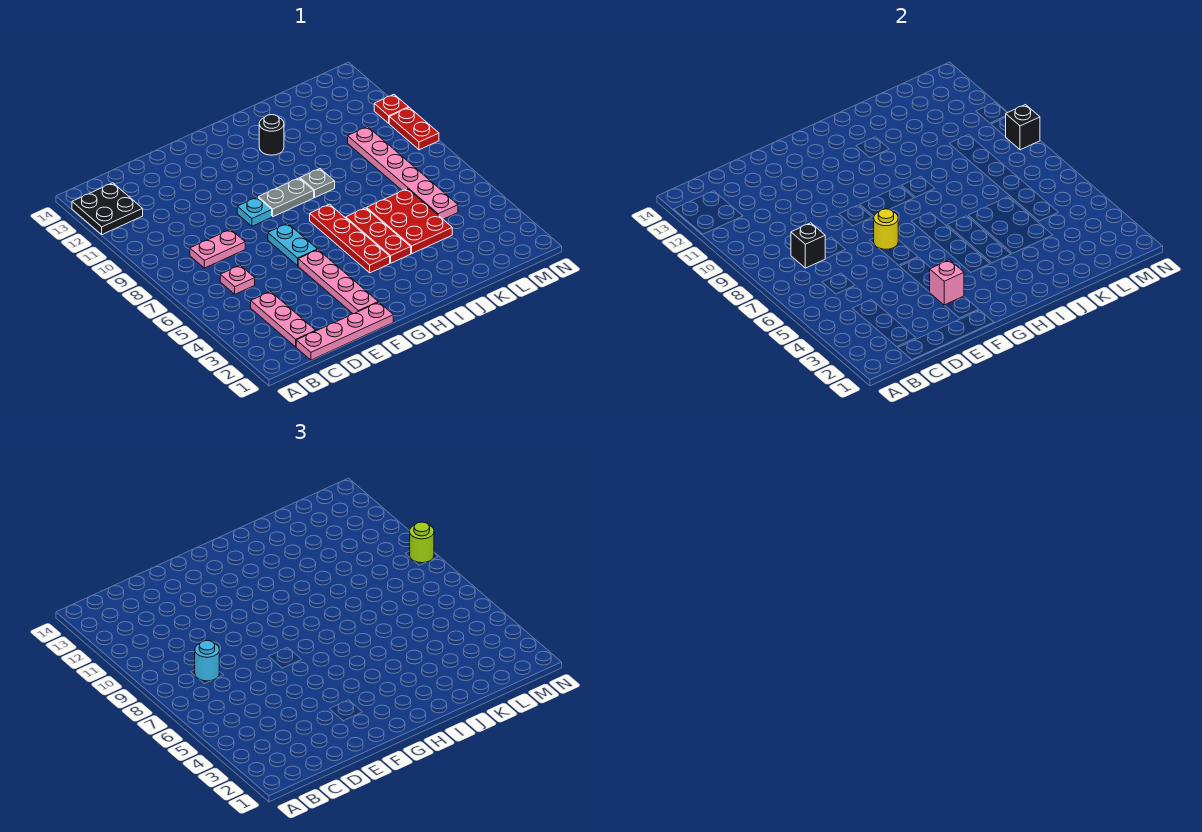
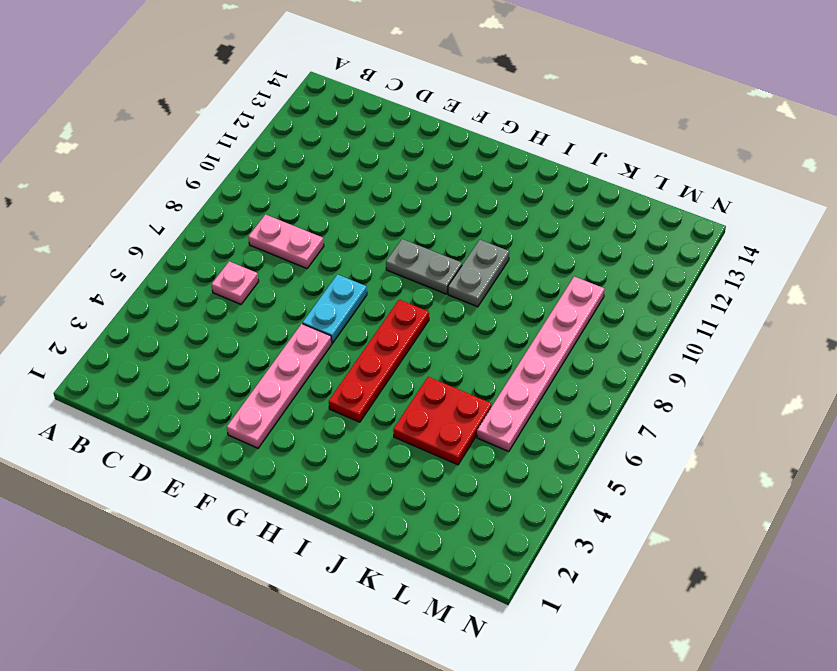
grey plate I9:I10 level 1 -> grey plate I9 level 1
red plate J4:K5 level 1 -> red plate J4:K6 level 1
none -> black plate A12:B13 level 1
none -> pink plate C1:F1 level 1
none -> pink plate C2:C4 level 1

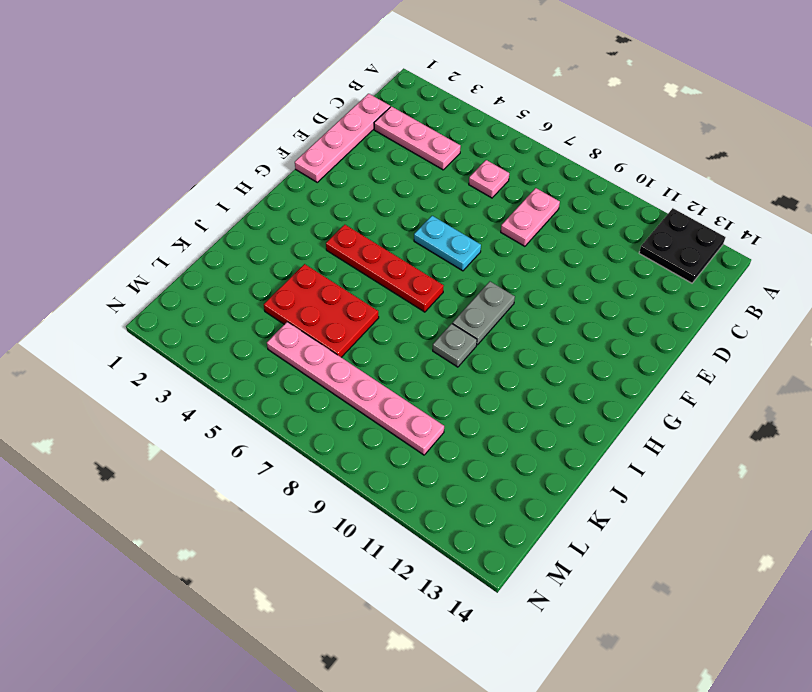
none -> pink plate F2:F5 level 1
none -> cyan plate F9 level 1
none -> red plate I4:I6 level 1

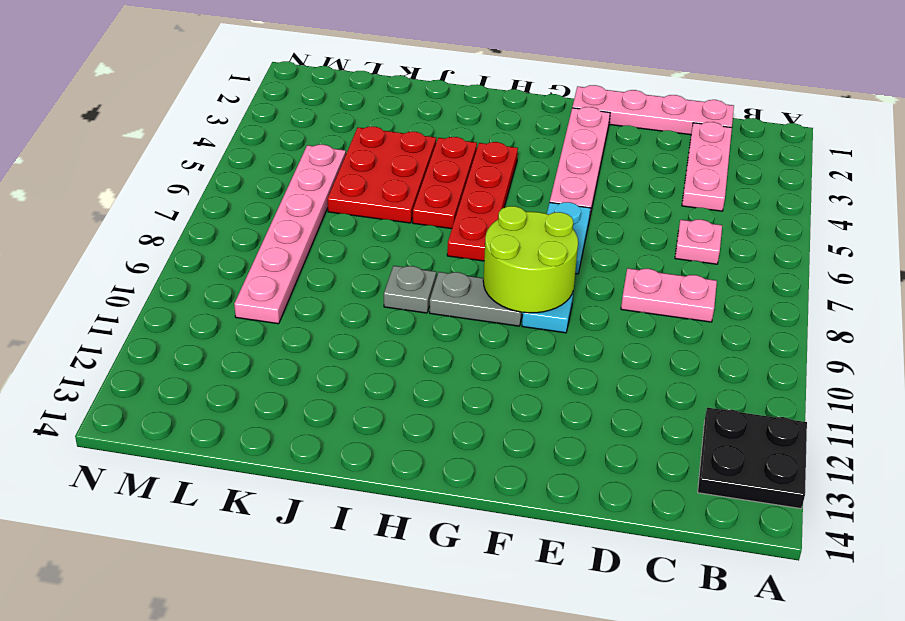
lime round brick F8:G9 level 2 -> none
none -> black round brick I12 level 1
none -> red plate N9:N10 level 1
none -> red plate N11 level 1

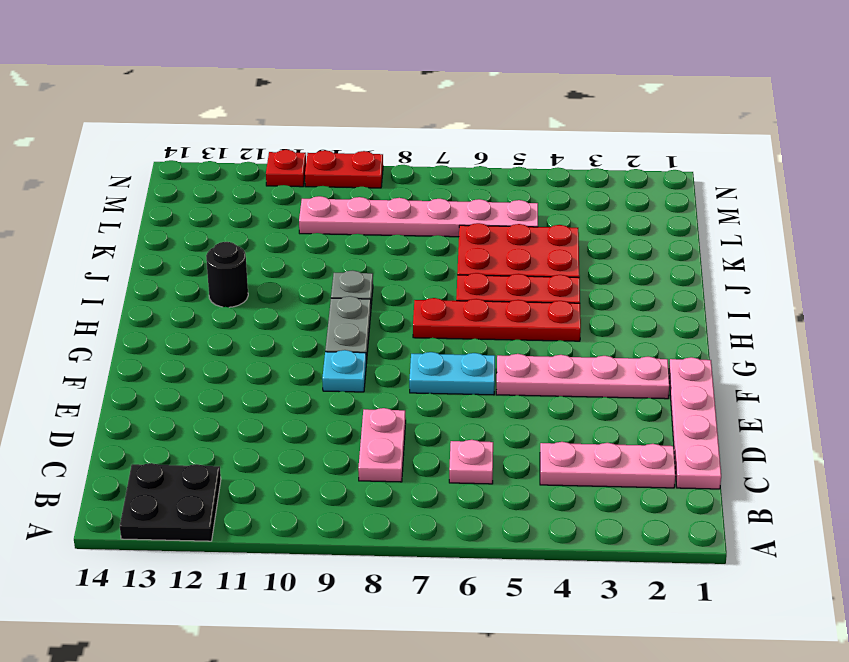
none -> black brick C8 level 2
none -> pink brick F3 level 2
none -> yellow round brick F7 level 2

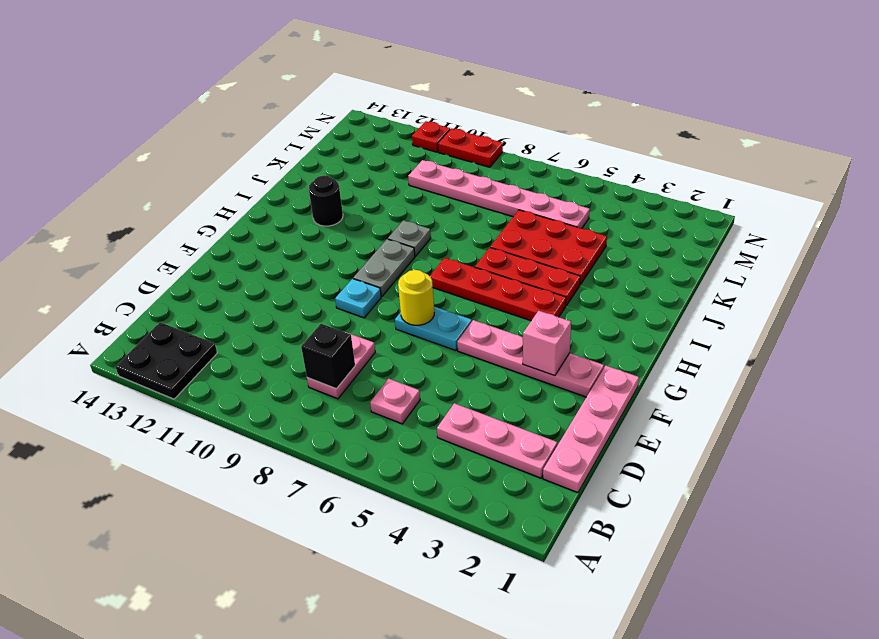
none -> black brick N9 level 2
none -> cyan round brick C8 level 3
none -> lime round brick N9 level 3

